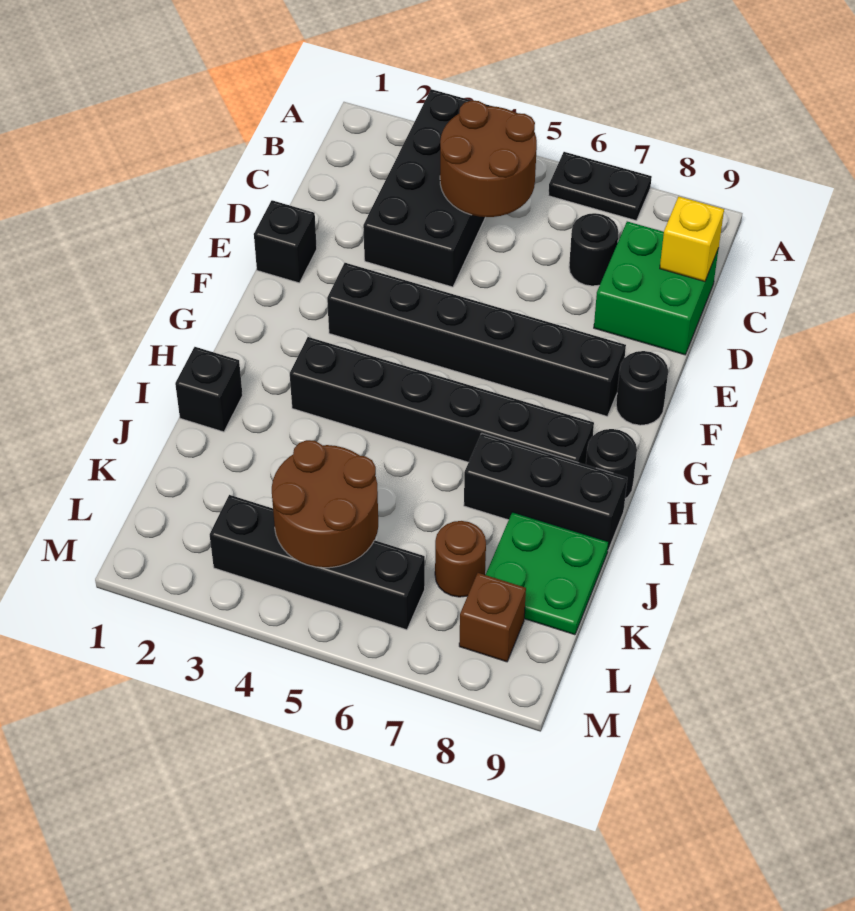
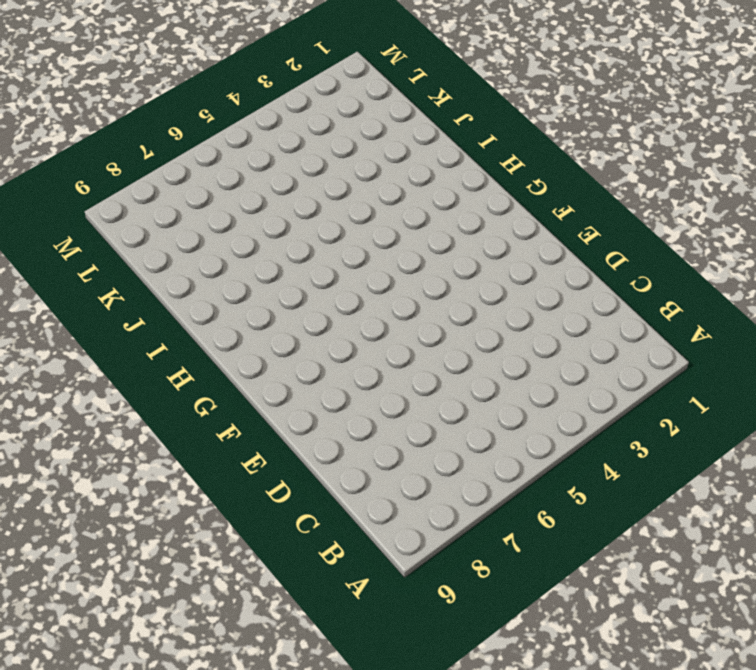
none -> black brick A3:D4 level 1
none -> black plate A6:A7 level 1
none -> black round brick C7 level 1

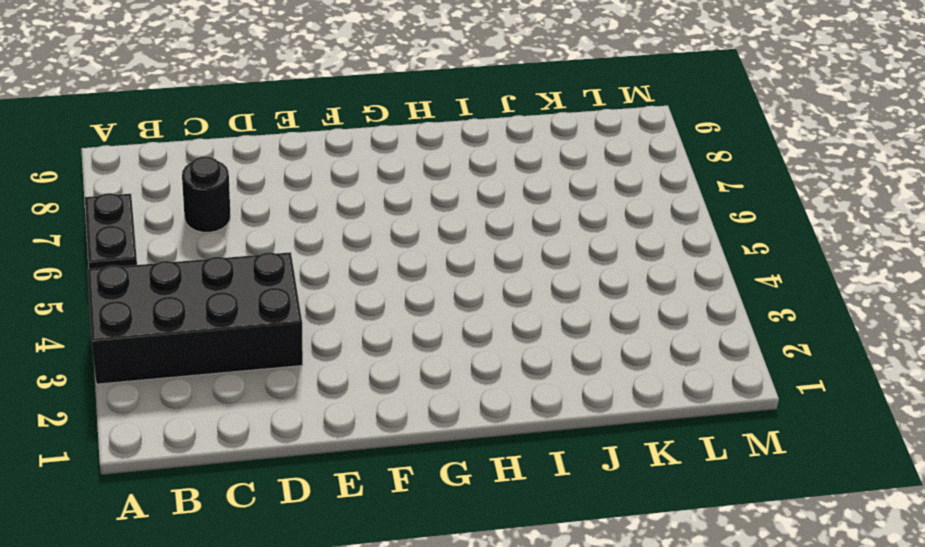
none -> green brick C8:D9 level 1
none -> black brick E1 level 1
none -> black brick F3:F8 level 1

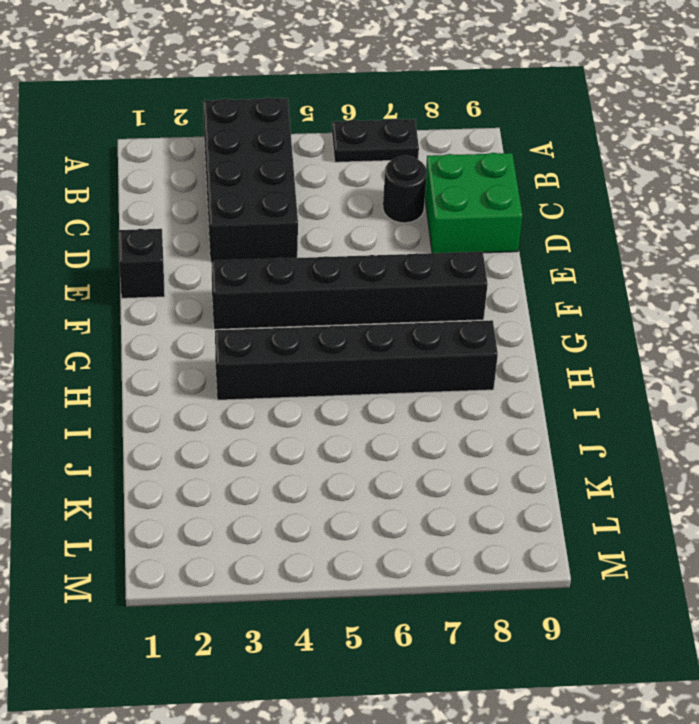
none -> black round brick F9 level 1
none -> black round brick H9 level 1
none -> black brick I1 level 1

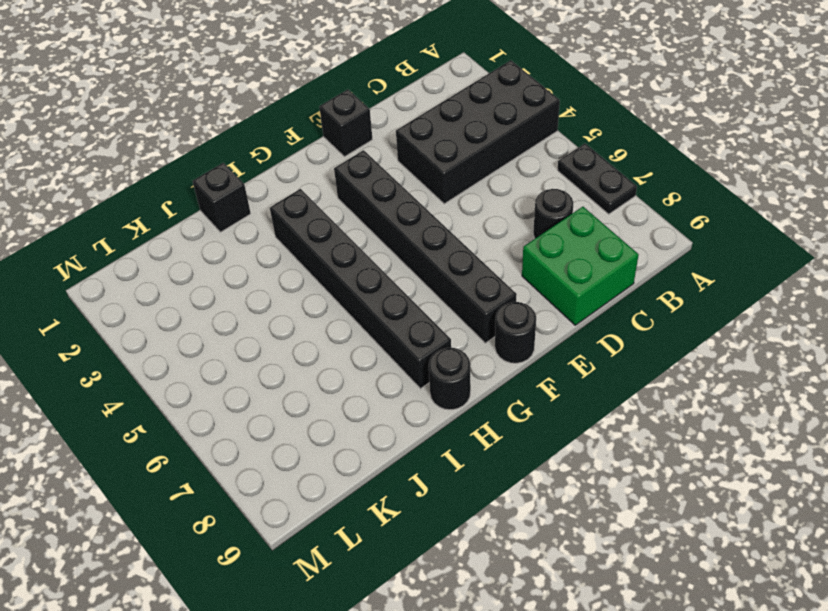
none -> black brick I7:I9 level 1
none -> green plate J8:K9 level 1
none -> brown round brick K7 level 1

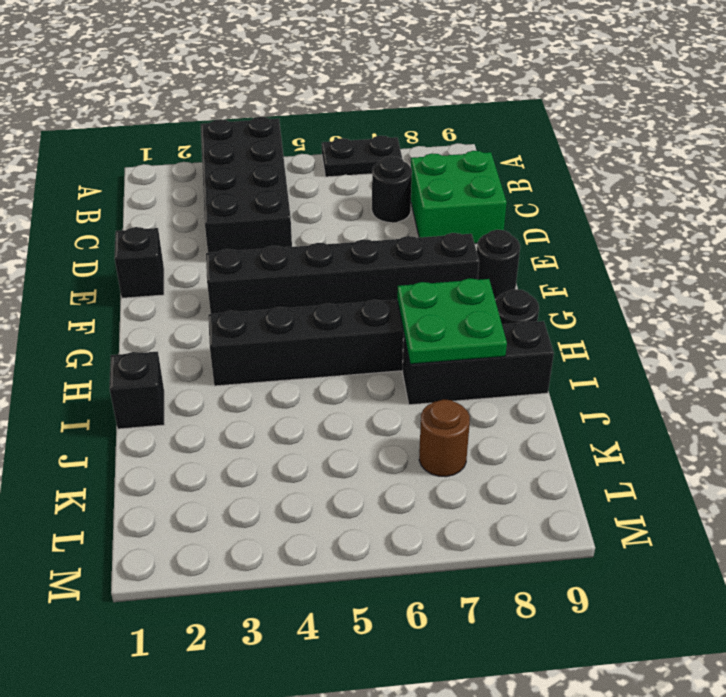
green plate H7:I8 level 2 -> green plate J8:K9 level 1
none -> black brick L3:L6 level 1
none -> brown brick L8 level 1
none -> brown round brick B4:C5 level 2

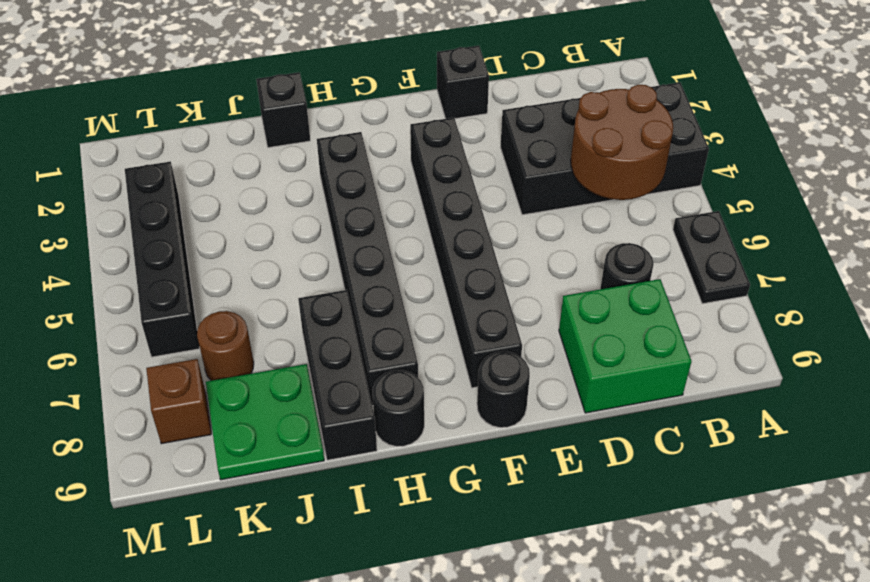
none -> yellow brick C9 level 2
none -> brown round brick K4:L5 level 2

